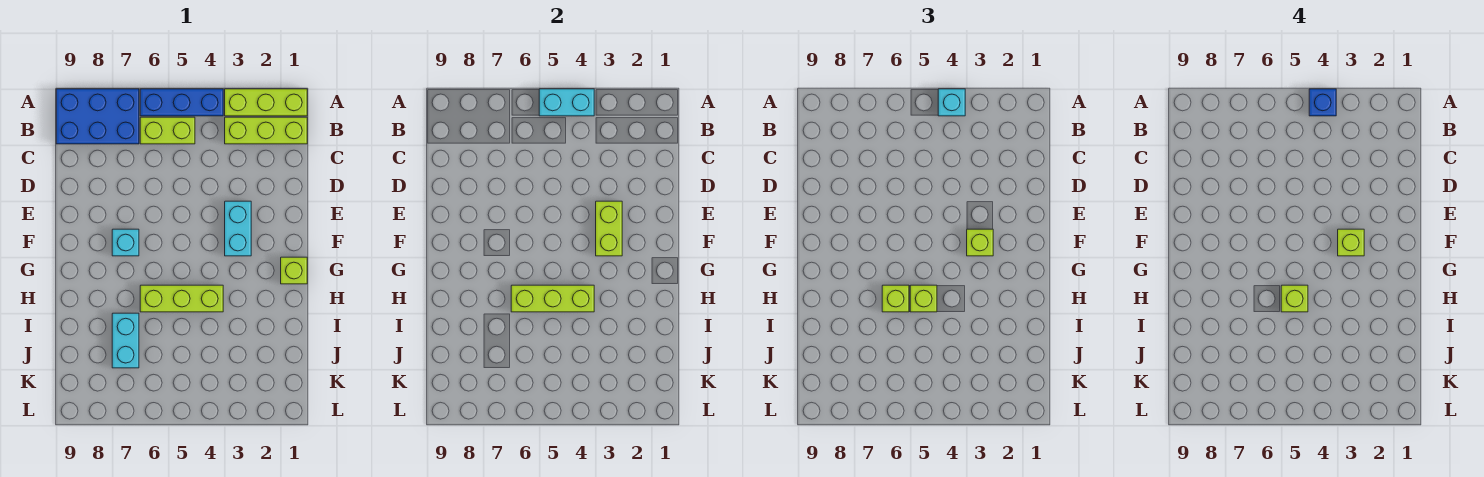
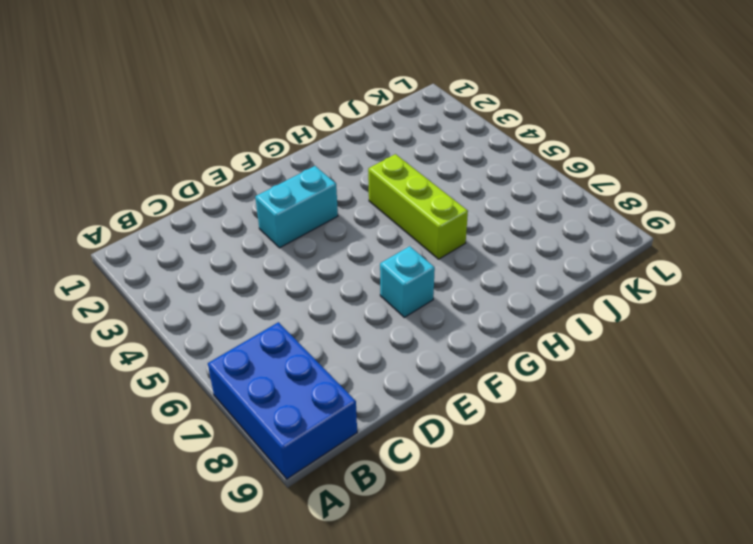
none -> lime brick A1:A3 level 1
none -> blue brick A4:A6 level 1
none -> lime brick B1:B3 level 1

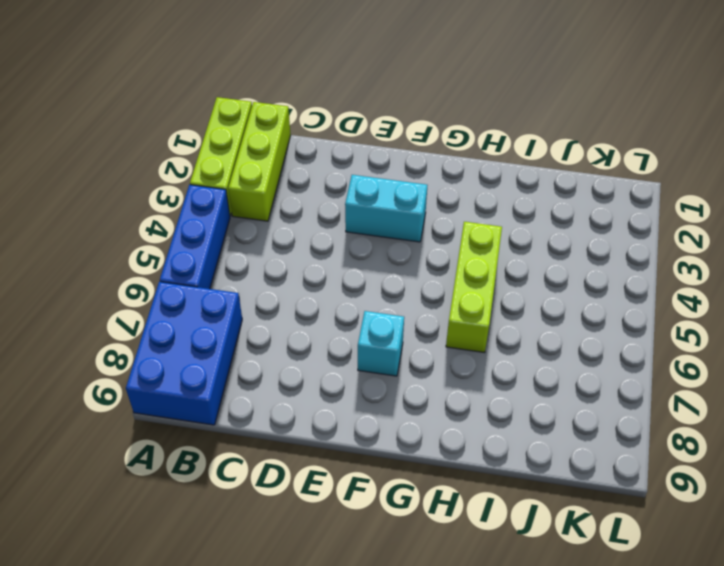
none -> lime brick B5:B6 level 1
none -> lime brick G1 level 1
none -> cyan brick I7:J7 level 1

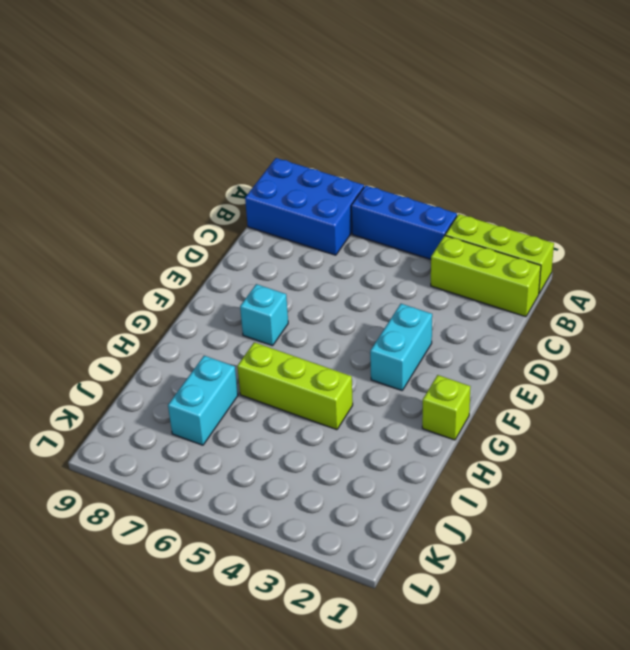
none -> lime brick B5:B6 level 1
none -> cyan brick A4:A5 level 2
none -> lime brick E3:F3 level 2

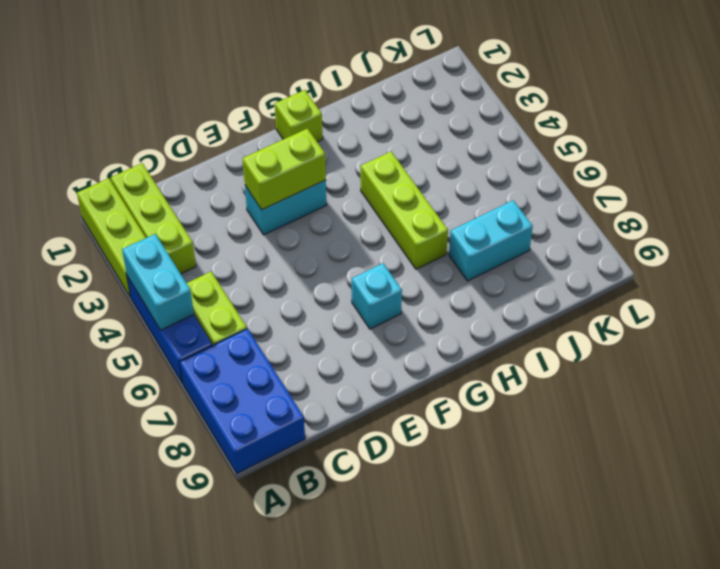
none -> lime brick H4:H6 level 2
none -> cyan brick A4 level 3
none -> lime brick F3 level 3

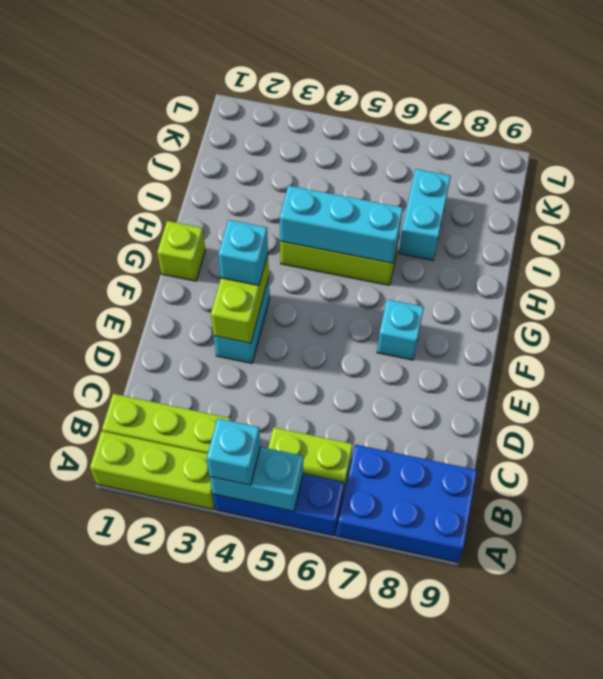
cyan brick F3 level 3 -> lime brick F3 level 3
cyan brick H4:H6 level 2 -> lime brick H4:H6 level 2
none -> lime brick H5 level 3
none -> lime brick H6 level 3
none -> blue brick A4 level 4

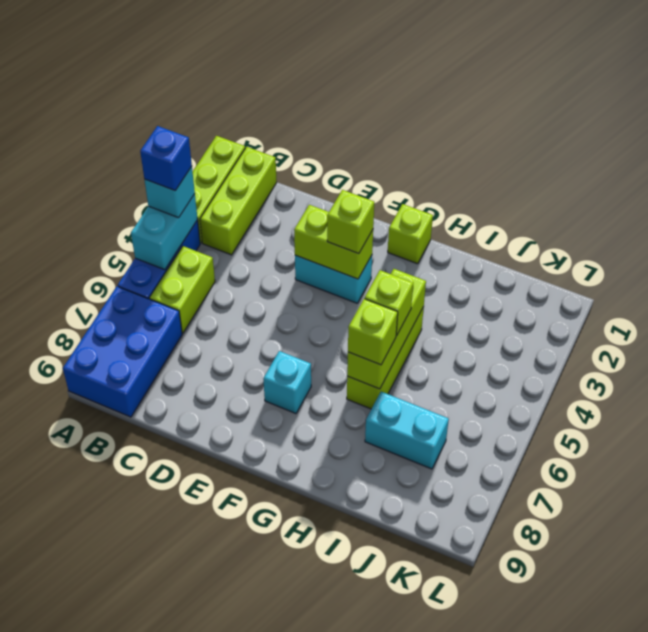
none -> lime brick F3 level 4
none -> lime brick H5 level 4

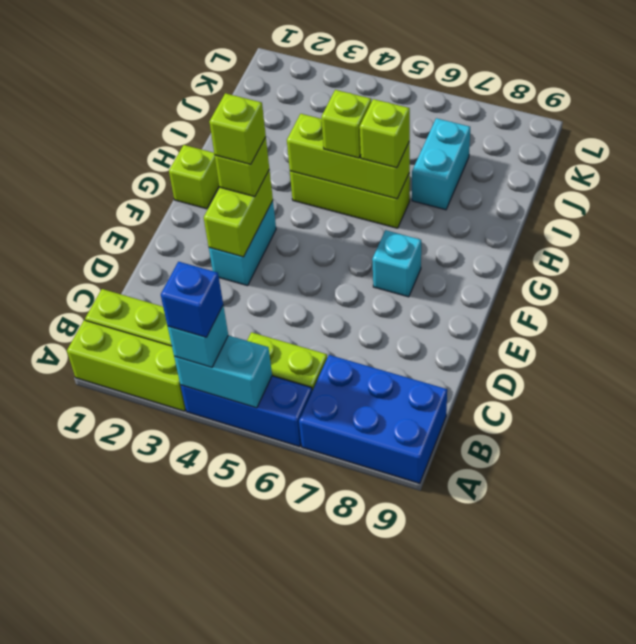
none -> lime brick H5 level 4

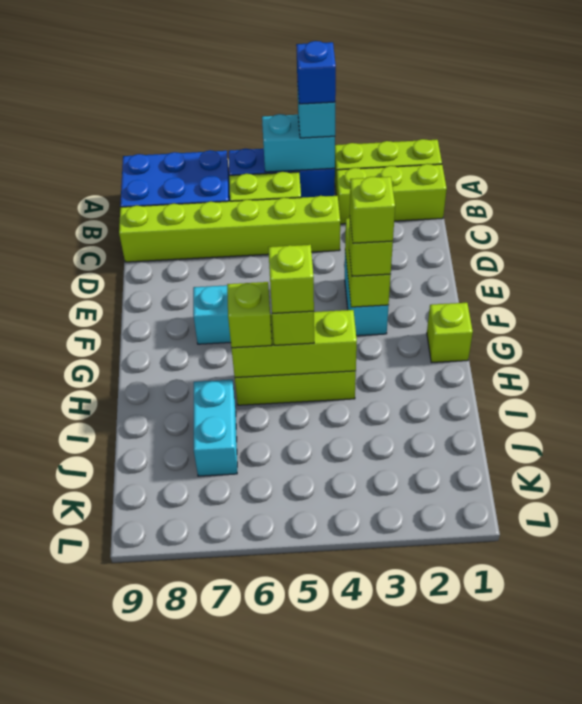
lime brick C4:C9 level 1 -> none

